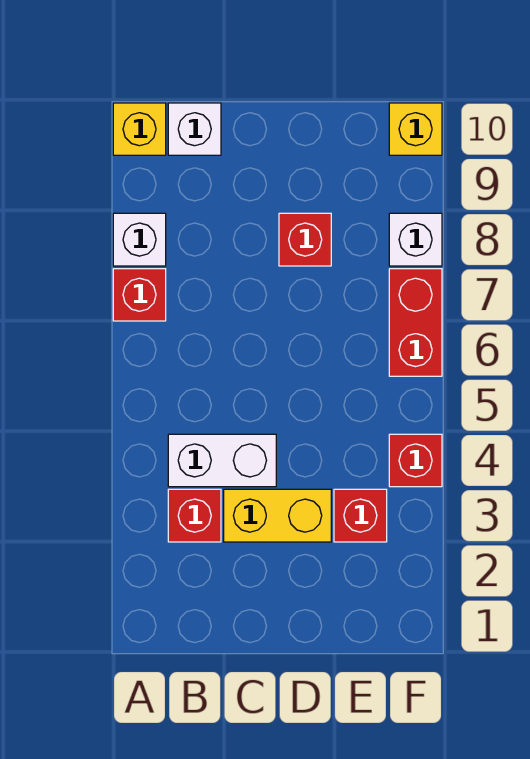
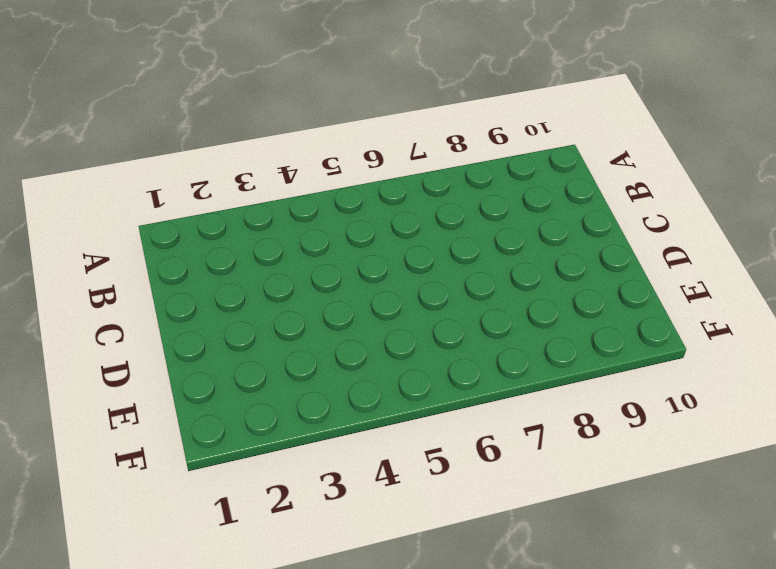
none -> red brick A7 level 1
none -> white brick A8 level 1
none -> yellow brick A10 level 1

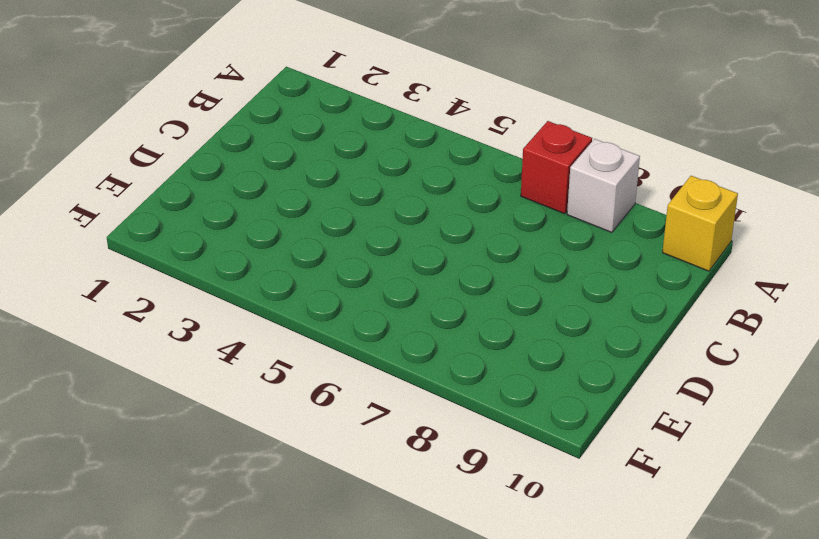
none -> red brick B3 level 1
none -> white brick B4:C4 level 1
none -> white brick B10 level 1

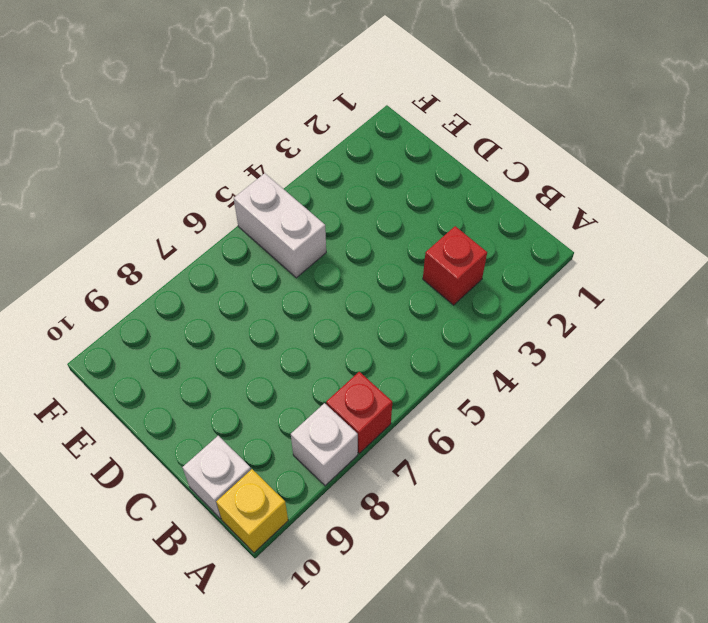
white brick E5:F5 level 1 -> white brick B4:C4 level 1
none -> yellow brick C3:D3 level 1
none -> red brick D8 level 1
none -> red brick E3 level 1

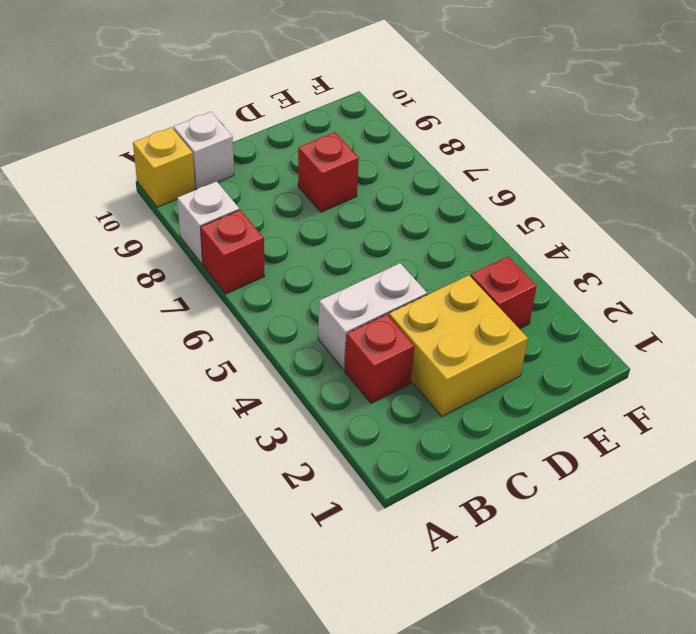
yellow brick C2:D3 level 1 -> yellow brick C3:D3 level 1
none -> red brick F4 level 1
none -> red brick F6:F7 level 1
none -> white brick F8 level 1

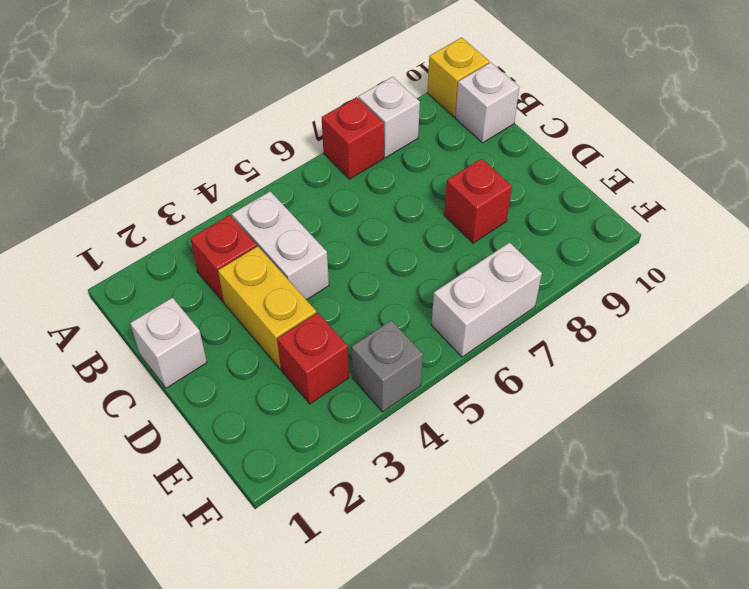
white brick C1 level 1 -> white brick F8 level 1
grey brick F4 level 1 -> red brick F4 level 1
white brick F6:F7 level 1 -> red brick F6:F7 level 1
none -> yellow brick F10 level 1

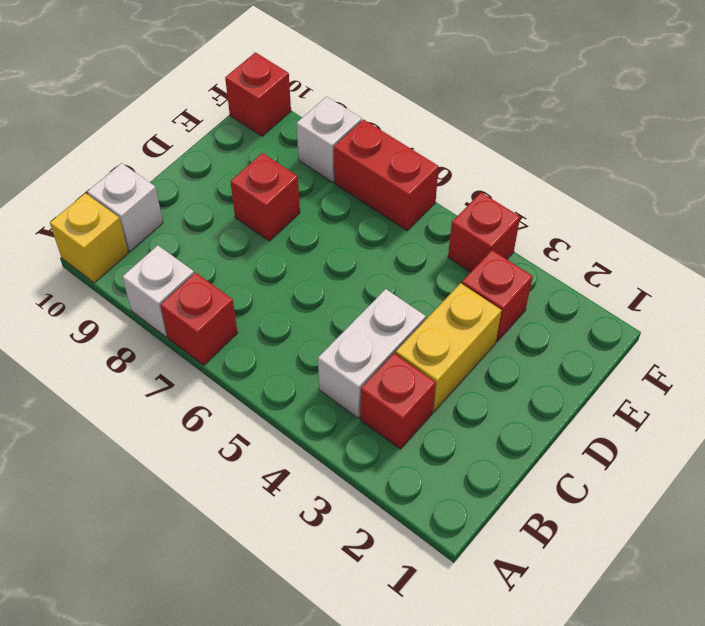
red brick F10 level 1 -> yellow brick F10 level 1

